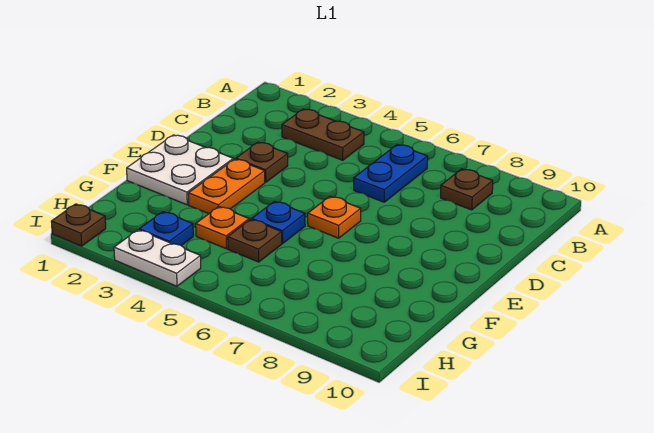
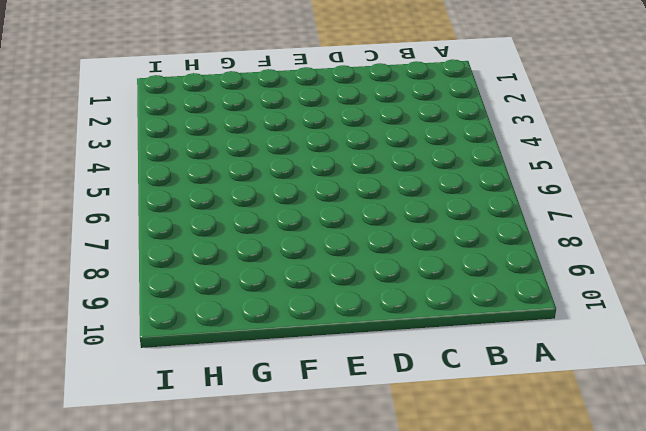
none -> brown plate B3:B4 level 1
none -> blue plate B6:C6 level 1
none -> brown plate B8 level 1

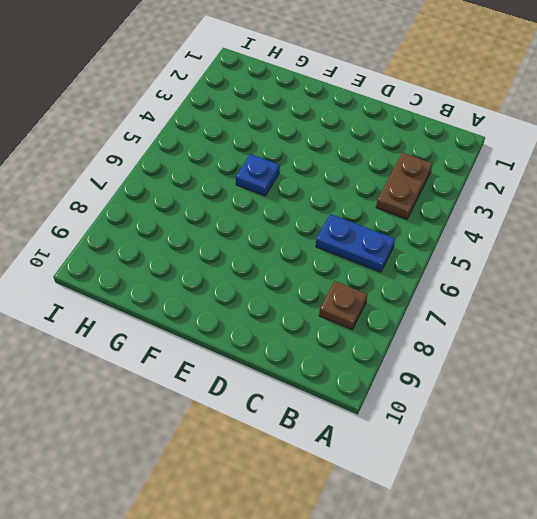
none -> brown plate D3 level 1
none -> white plate E1:F2 level 1
none -> orange plate E3:F3 level 1

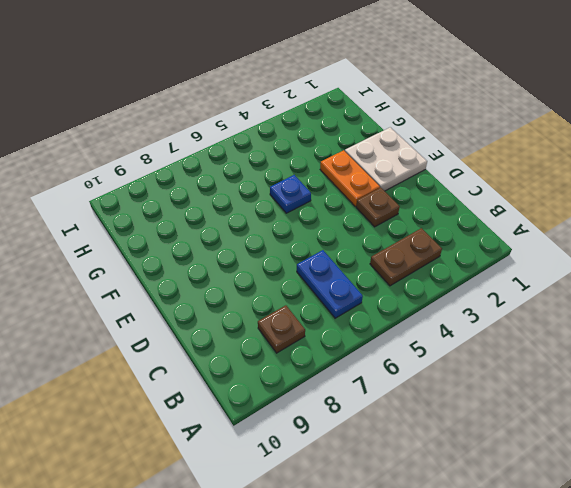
none -> orange plate E6 level 1
none -> orange plate G4 level 1
none -> brown plate G5 level 1

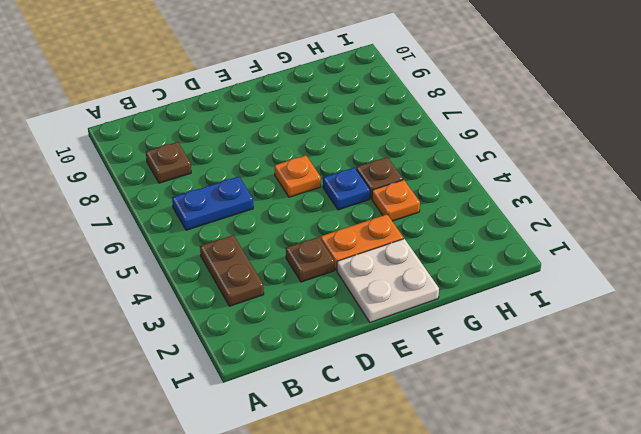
none -> blue plate H3 level 1
none -> brown plate I1 level 1
none -> white plate I3:I4 level 1

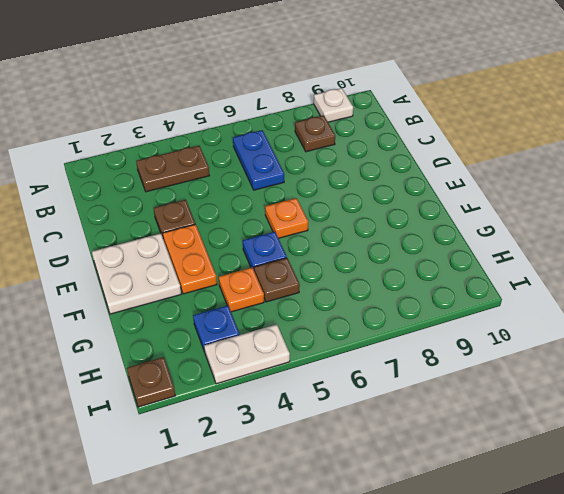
white plate A9 level 1 -> none

